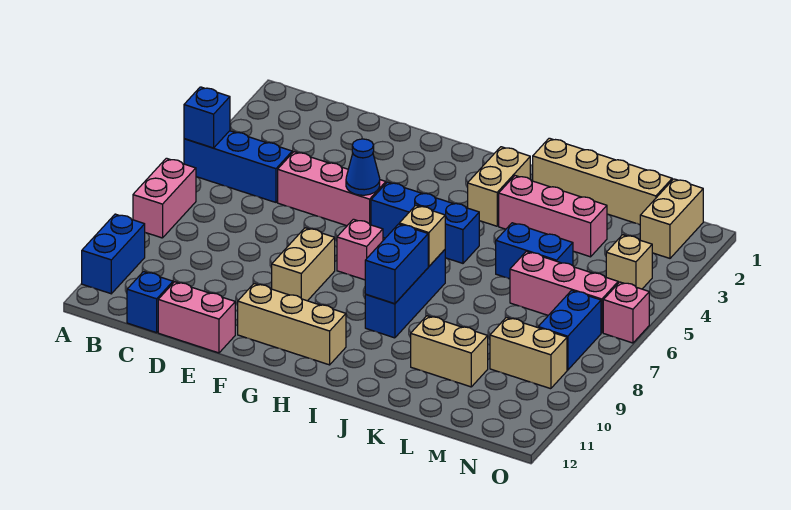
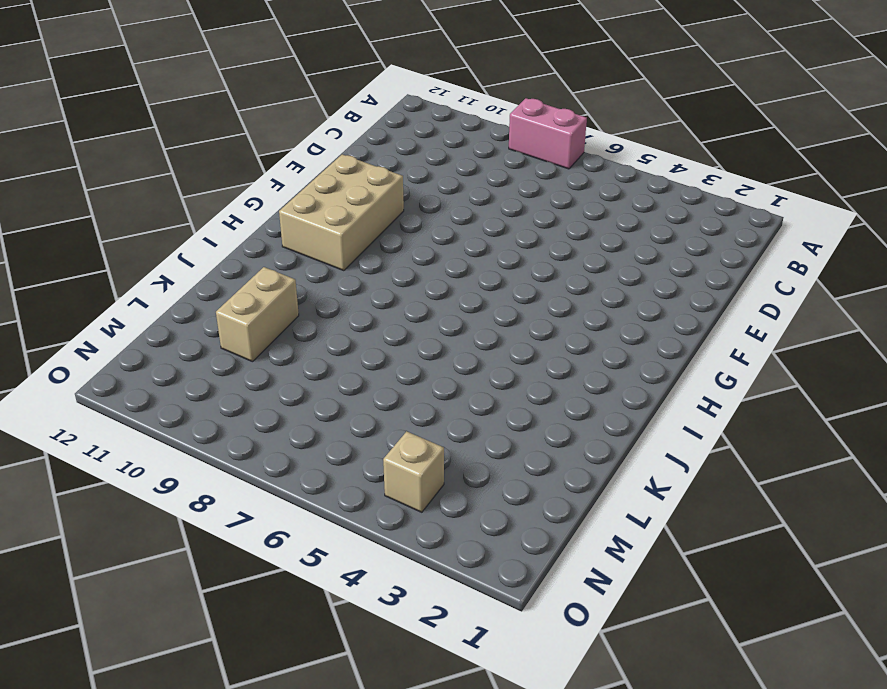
tan brick F10:H11 level 1 -> tan brick F11:H11 level 1
none -> blue brick A5:C5 level 1
none -> blue brick A10:A11 level 1
none -> blue brick C12 level 1

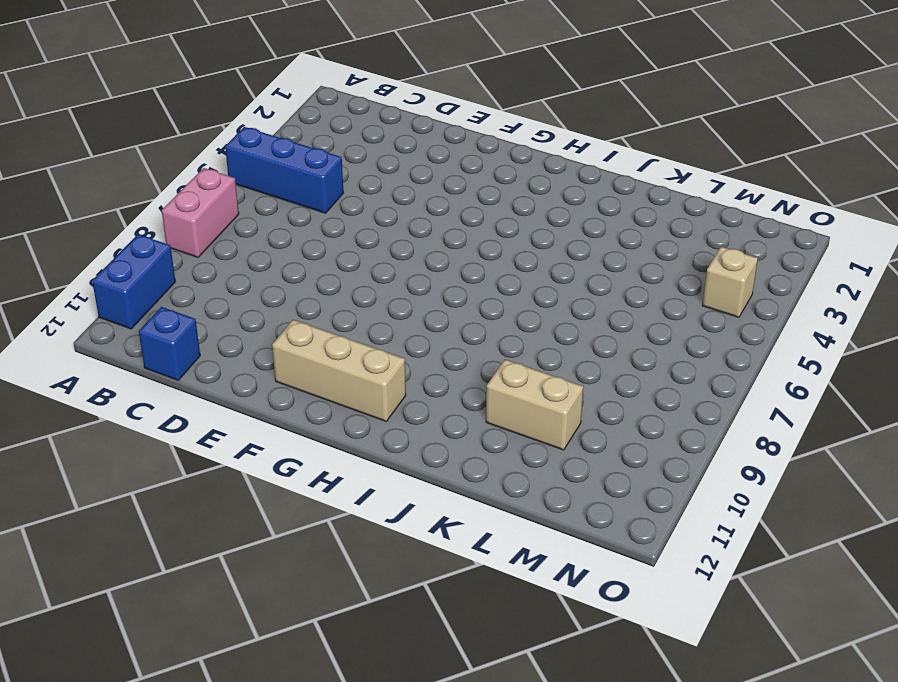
none -> pink brick D5:F5 level 1
none -> pink brick D12:E12 level 1
none -> tan brick F8:F9 level 1

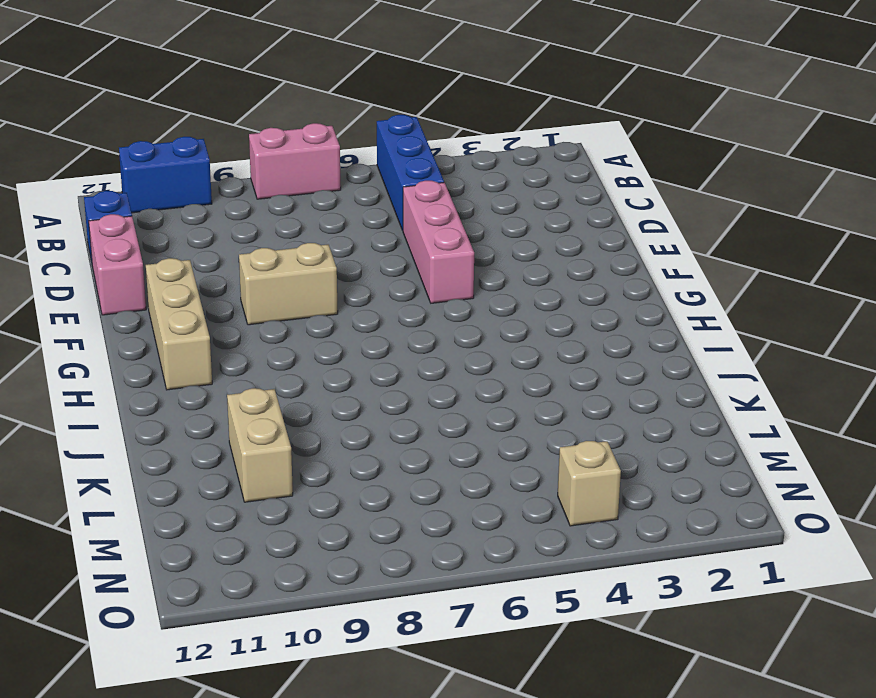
none -> blue brick G5:I5 level 1
none -> pink brick G7 level 1
none -> tan brick I2:I3 level 1

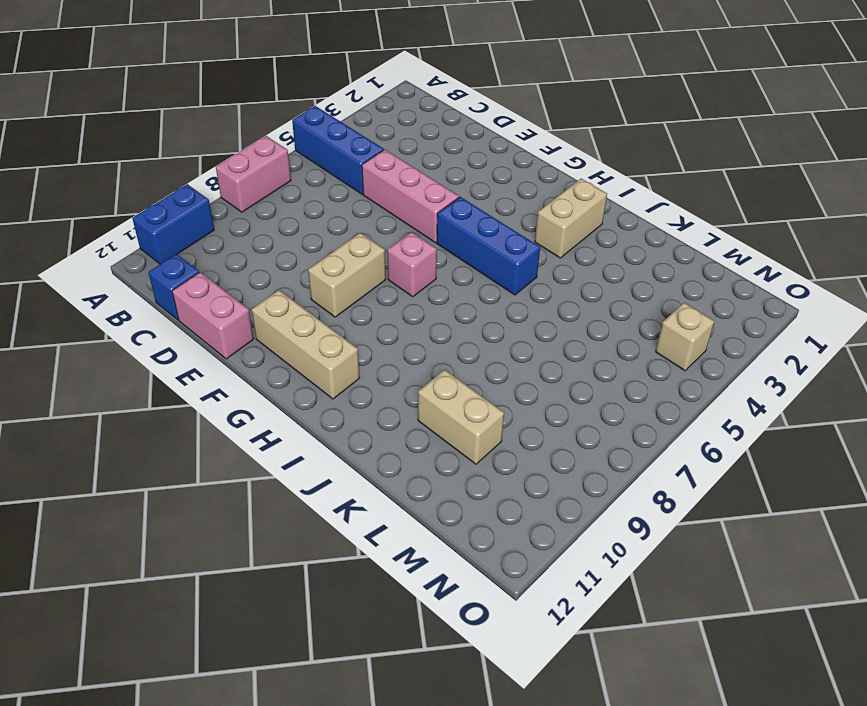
none -> blue brick I7:I9 level 1
none -> tan brick J1:M1 level 1
none -> pink brick J3:L3 level 1

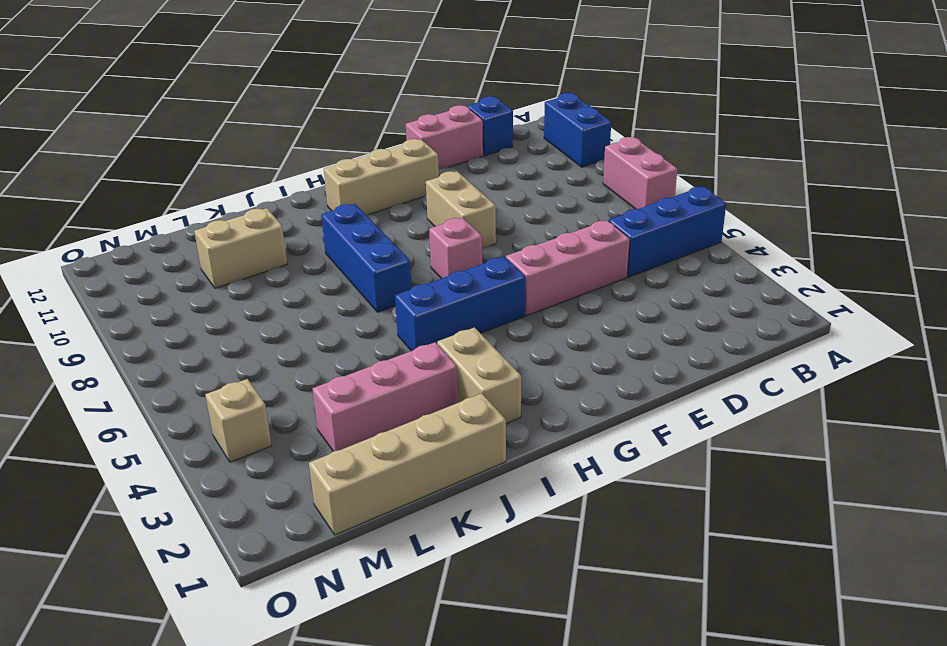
none -> blue brick K5:L5 level 1
none -> pink brick L6:N6 level 1
none -> tan brick M9:N9 level 1

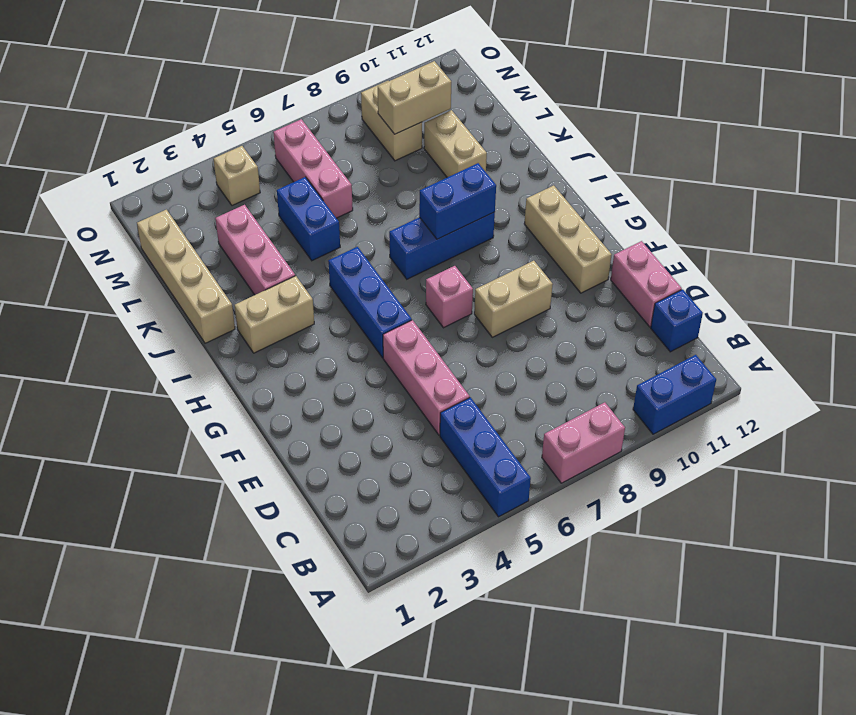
tan brick M9:M10 level 2 -> tan brick N1:N2 level 1
none -> blue brick N7:N8 level 1
none -> pink brick O6 level 1
none -> blue brick A5 level 2

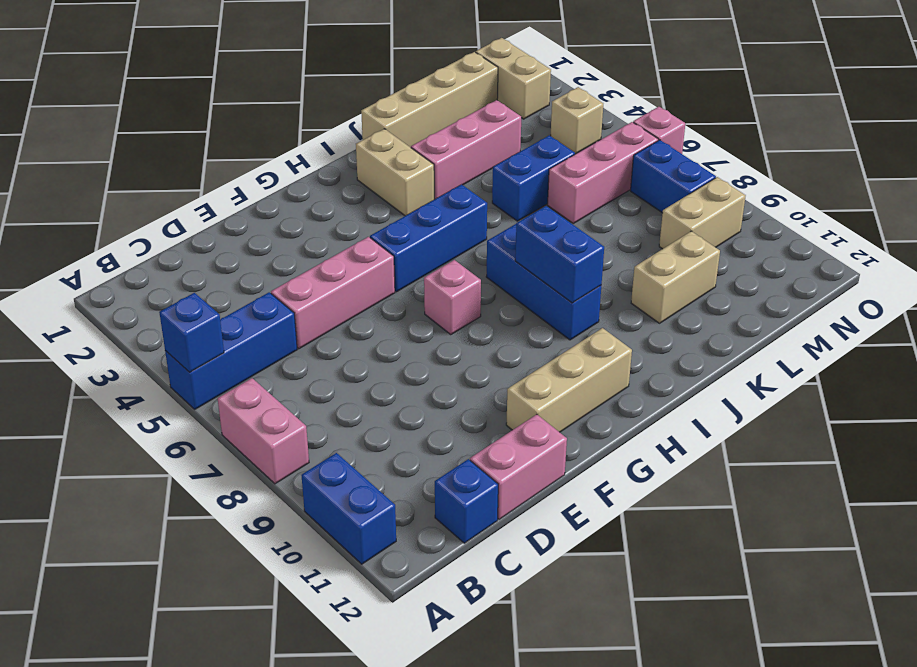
none -> tan brick F8:F9 level 1
none -> blue cone F5 level 2
none -> tan brick I7 level 2

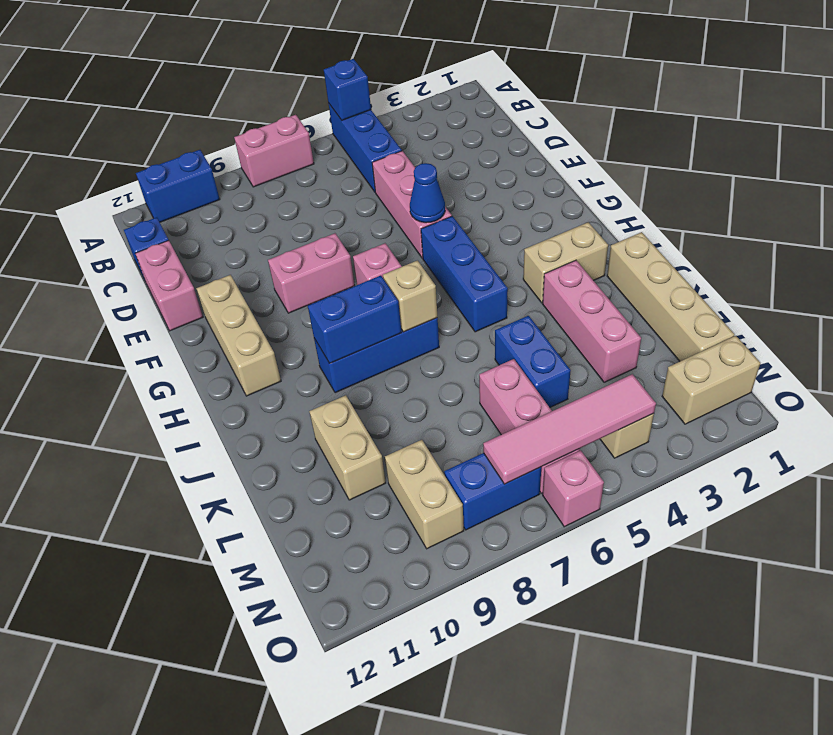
pink brick F8:F9 level 1 -> tan brick F8:F9 level 1
pink tile N4:N7 level 2 -> none

